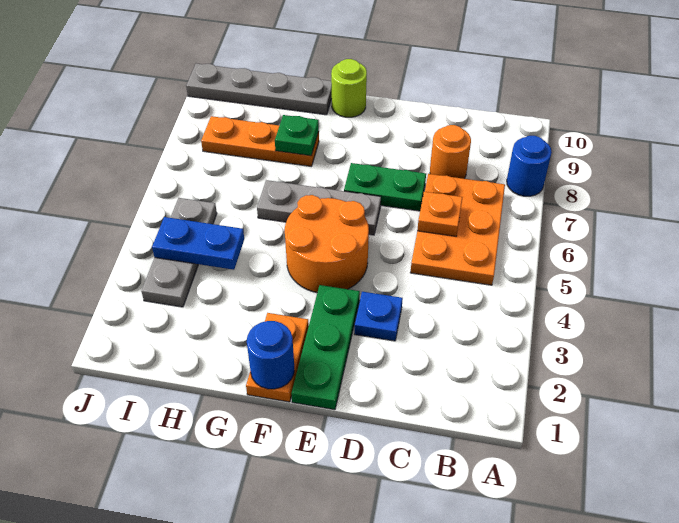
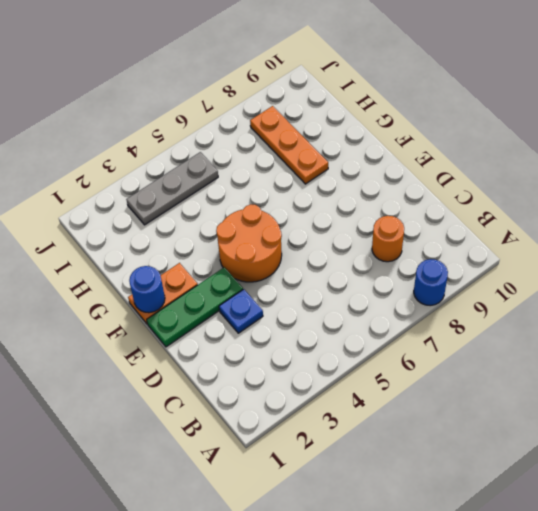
none -> orange plate B5:C7 level 1
none -> green plate D7:E7 level 1
none -> grey plate E6:G6 level 1

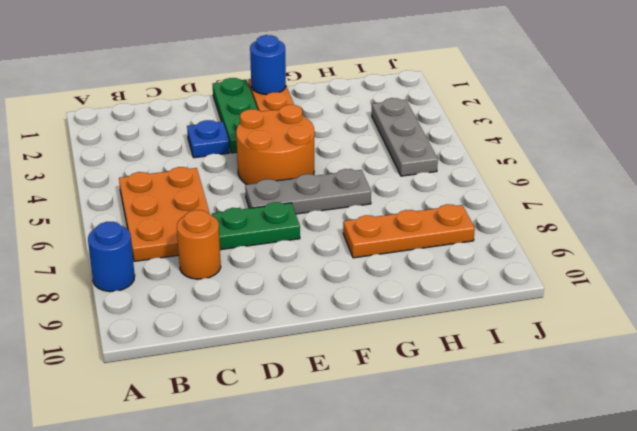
none -> lime round brick F10 level 1
none -> grey plate G10:J10 level 1
none -> orange plate C6 level 2

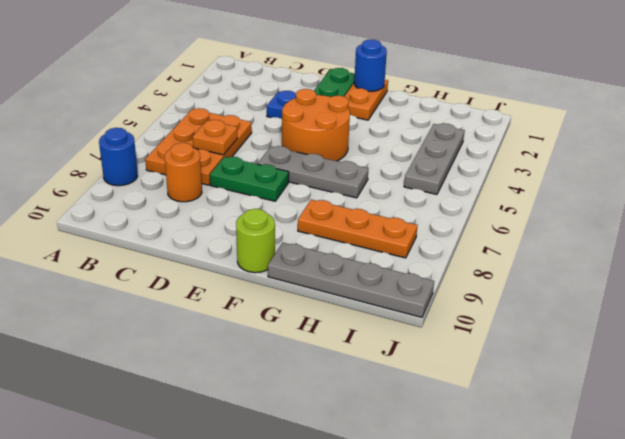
none -> green plate G8 level 2
none -> blue plate H4:I4 level 2

